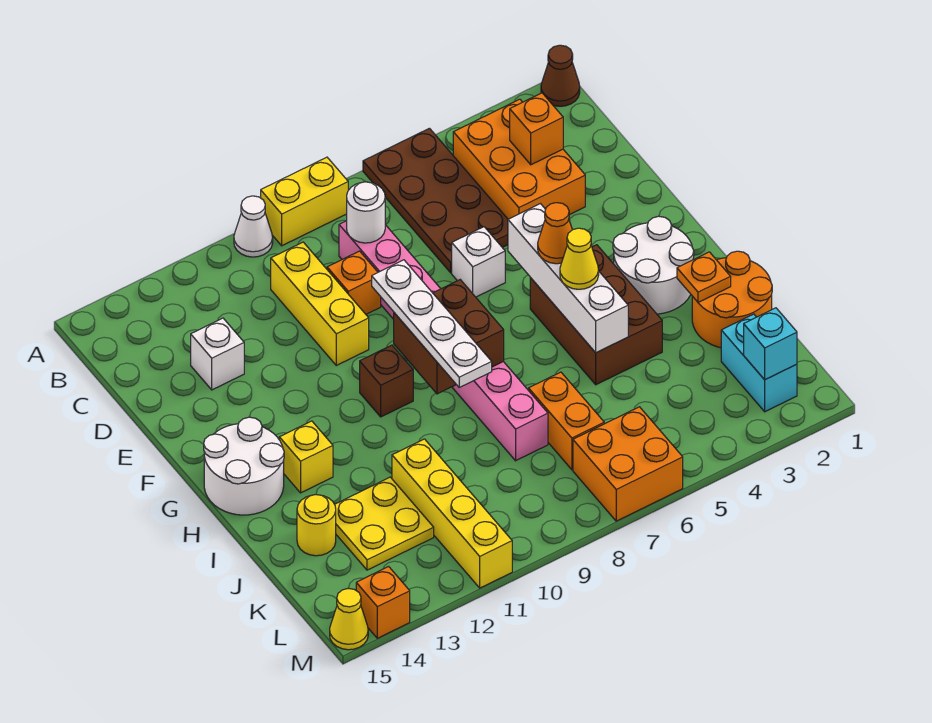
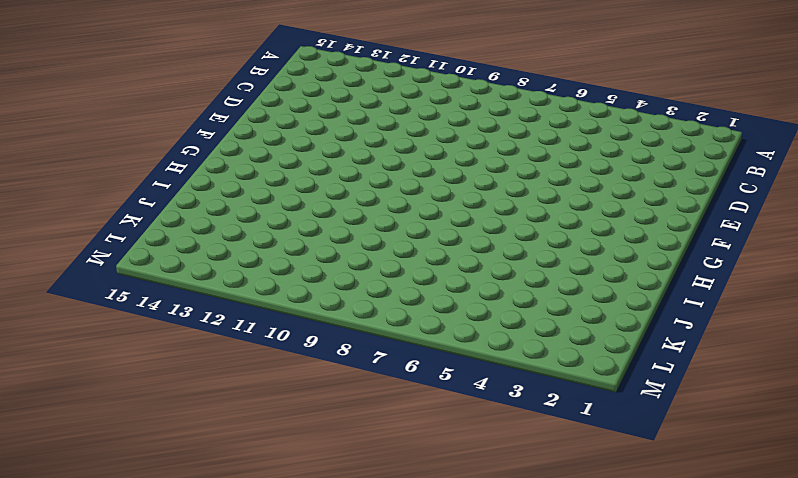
none -> brown cone A1 level 1
none -> brown plate A5:D6 level 1
none -> yellow brick A8:A9 level 1
none -> white cone A10 level 1

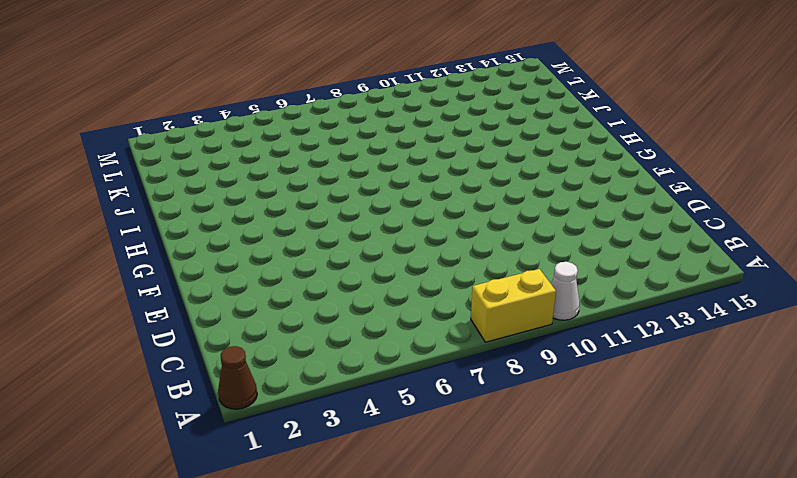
none -> brown plate A5:D6 level 1
none -> orange brick B3:D4 level 1
none -> pink brick C8:J8 level 1
none -> yellow brick C10:E10 level 1

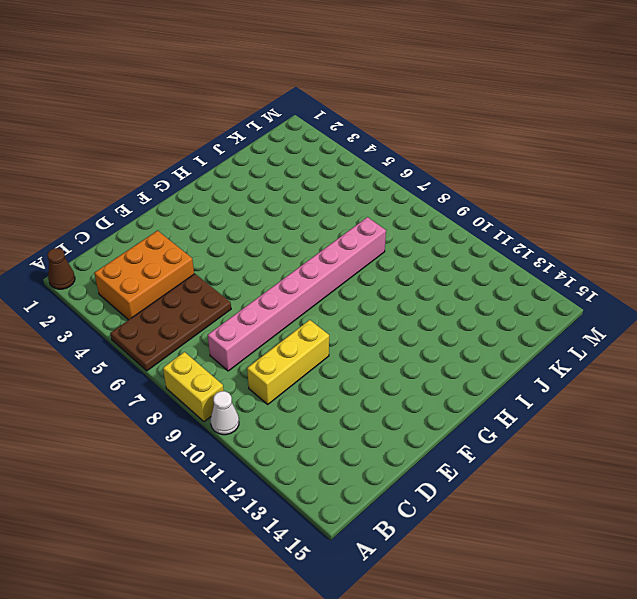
none -> orange brick D9 level 1
none -> white brick D13 level 1
none -> white brick E6 level 1
none -> white round brick G2:H3 level 1

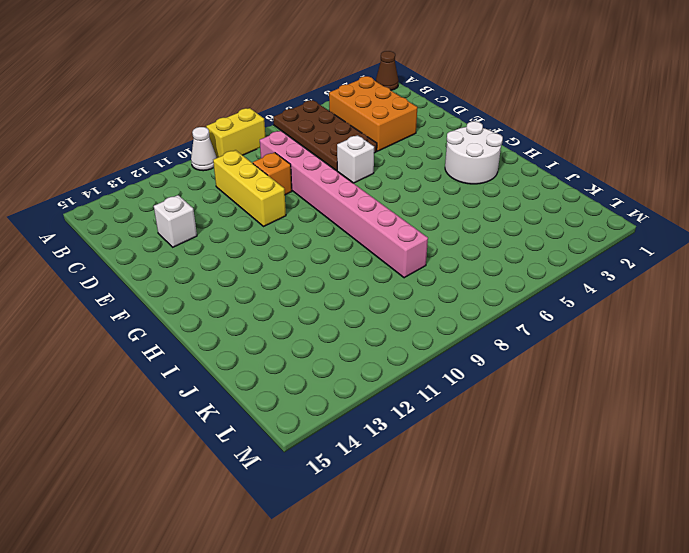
none -> brown brick G4:I5 level 1
none -> brown brick G10 level 1
none -> white round brick G14:H15 level 1
none -> yellow brick H13 level 1

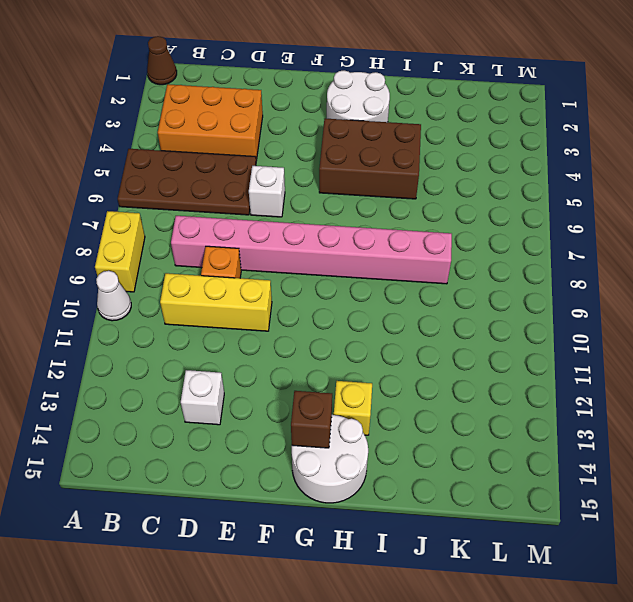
brown brick G14 level 2 -> brown brick G10 level 1
none -> orange round brick I1:J2 level 1
none -> orange brick J7:K7 level 1
none -> yellow brick J11:M11 level 1
none -> yellow plate J12:K13 level 1

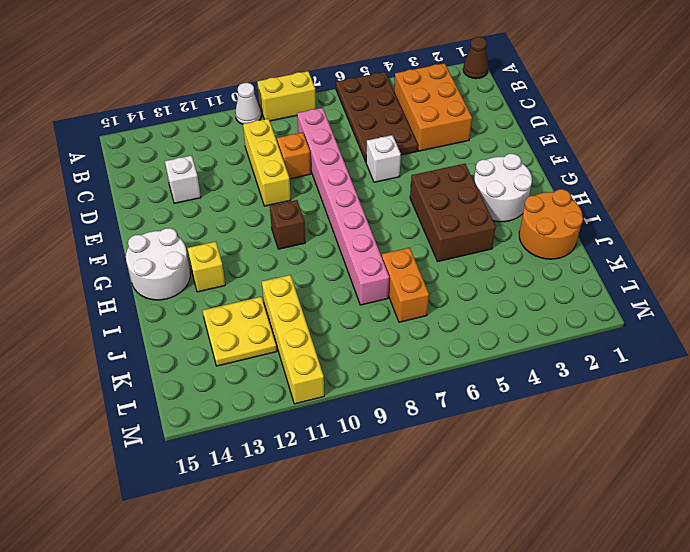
none -> yellow round brick J14 level 1
none -> cyan brick K2:L2 level 1
none -> orange brick L6:M7 level 1
none -> orange brick M14 level 1

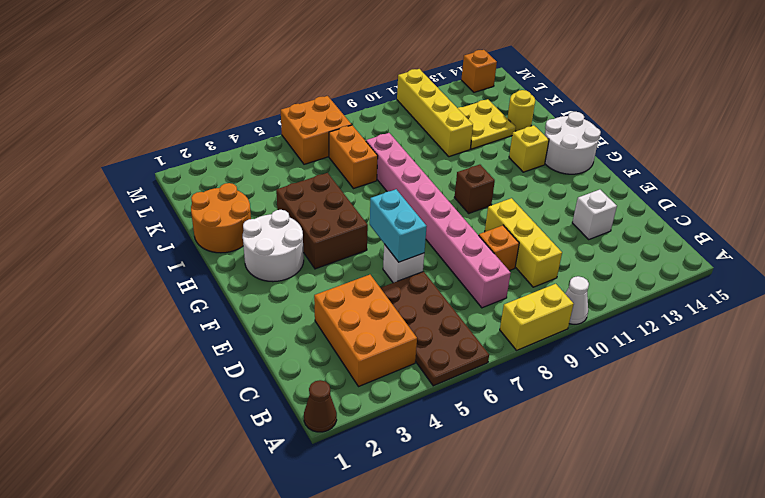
cyan brick E6:F6 level 2 -> cyan brick K2:L2 level 1
none -> yellow cone M15 level 1
none -> orange brick C3 level 2
none -> white round brick C8 level 2
none -> white brick F5:I5 level 2

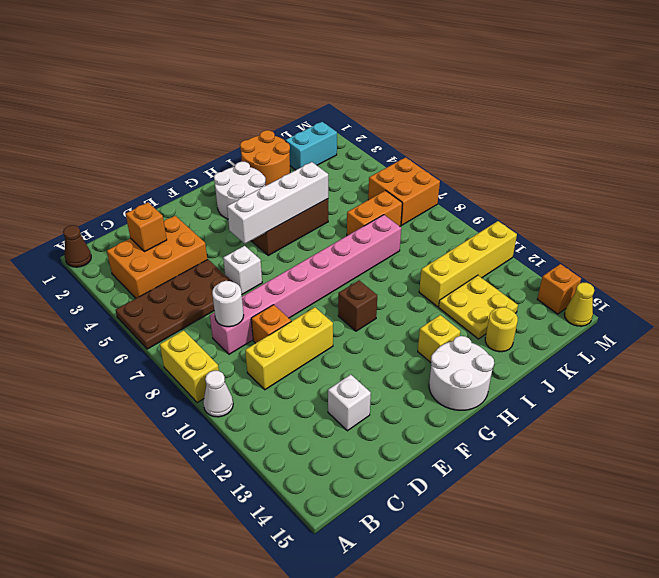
none -> brown brick G8:H9 level 2
none -> orange plate I2 level 2
none -> cyan brick L2 level 2
none -> white plate F9:I9 level 3

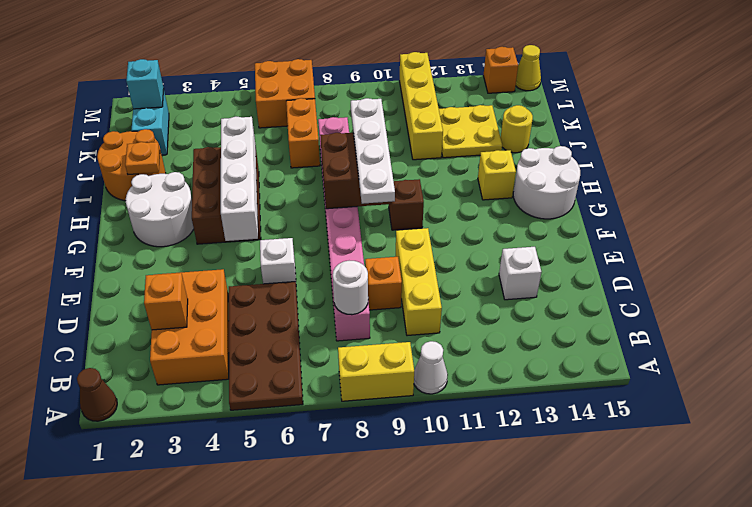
none -> orange cone G5 level 3
none -> yellow cone H5 level 3

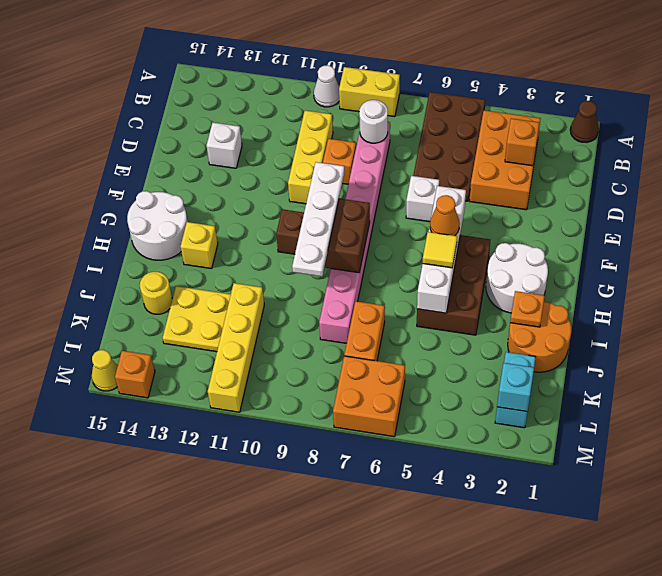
yellow tile H5 level 3 -> yellow cone H5 level 3

